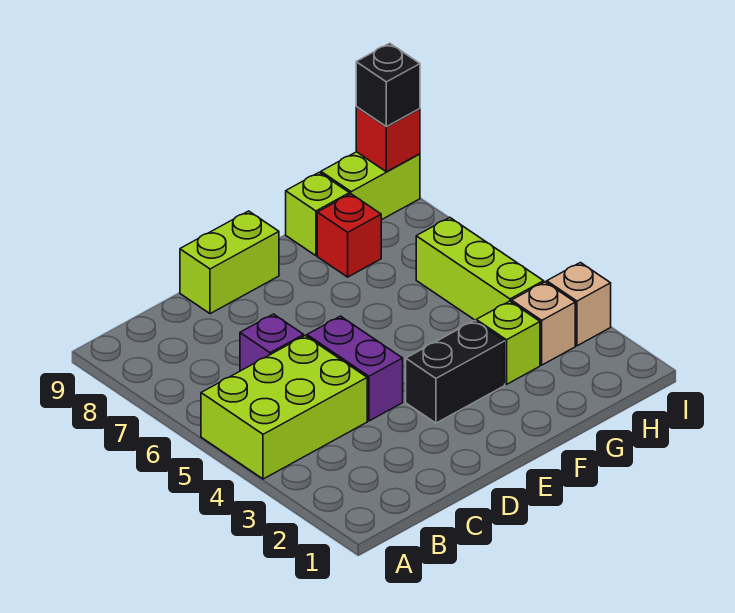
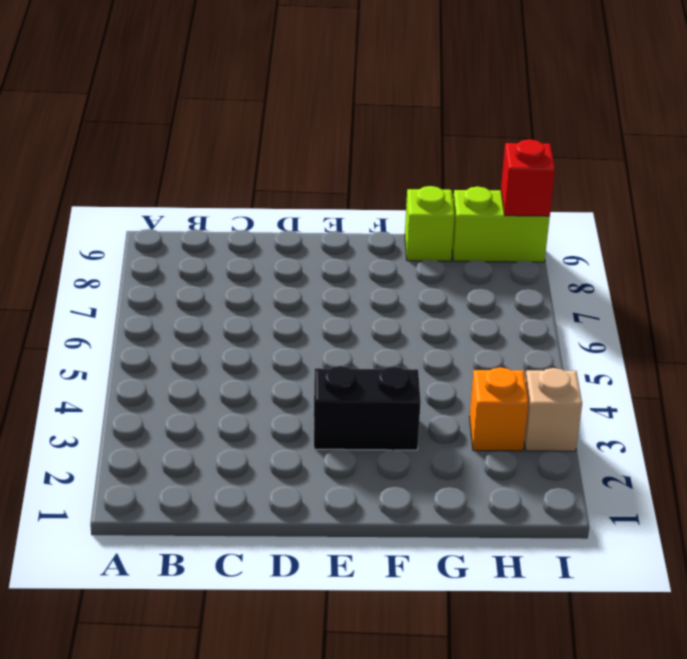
orange brick H3 level 1 -> tan brick H3 level 1
none -> lime brick A4:C5 level 1
none -> purple brick C6 level 1
none -> purple brick D4:D5 level 1

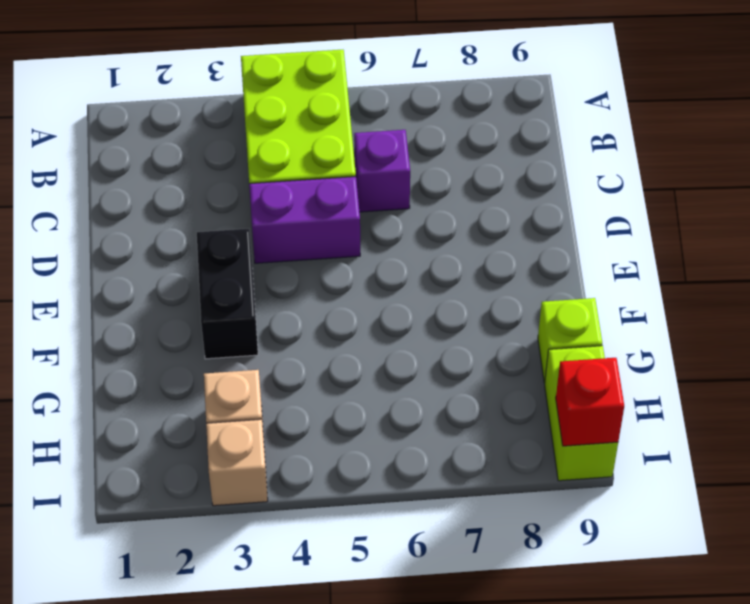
none -> lime brick D9:E9 level 1
none -> lime brick G3 level 1
none -> red brick G8 level 1

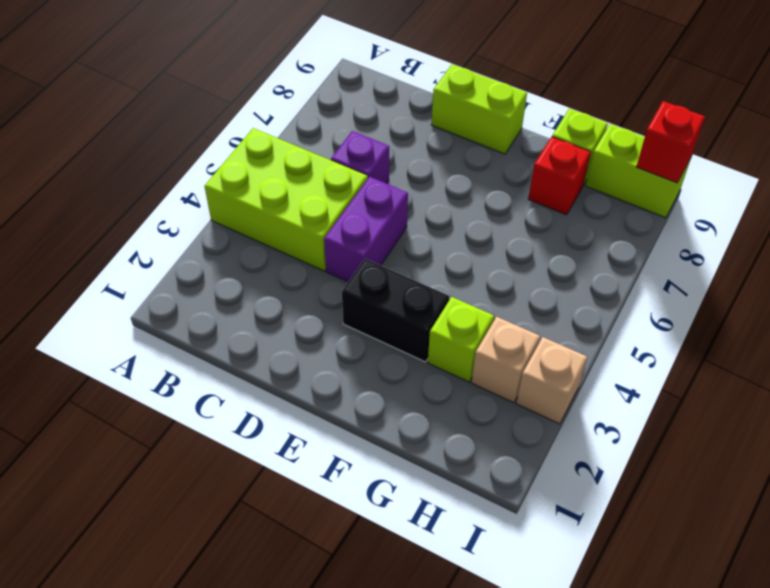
none -> lime brick H4:H6 level 1
none -> black brick I9 level 3

